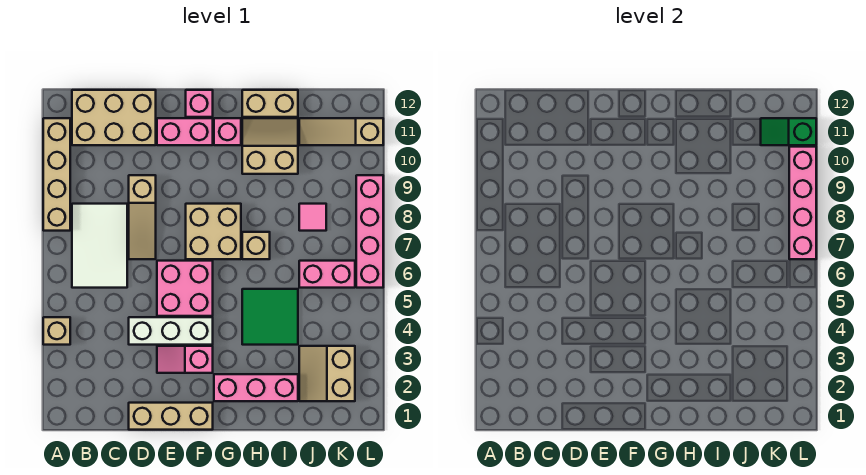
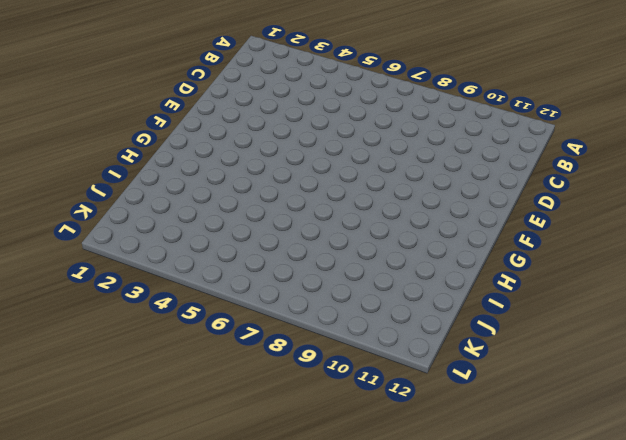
none -> tan brick A4 level 1
none -> tan brick A8:A11 level 1
none -> white tile B6:C8 level 1

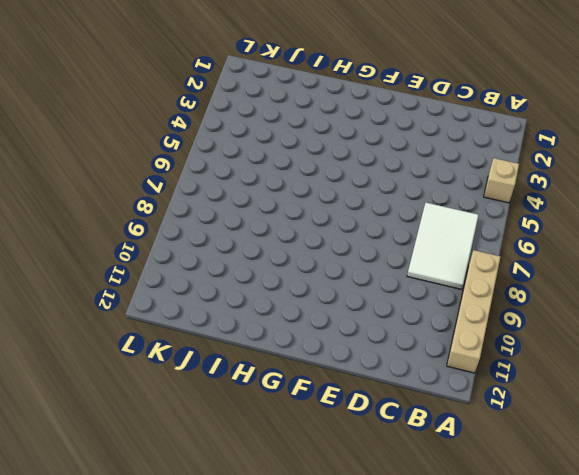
none -> tan brick B11:D12 level 1
none -> tan brick D1:F1 level 1
none -> white brick D4:F4 level 1

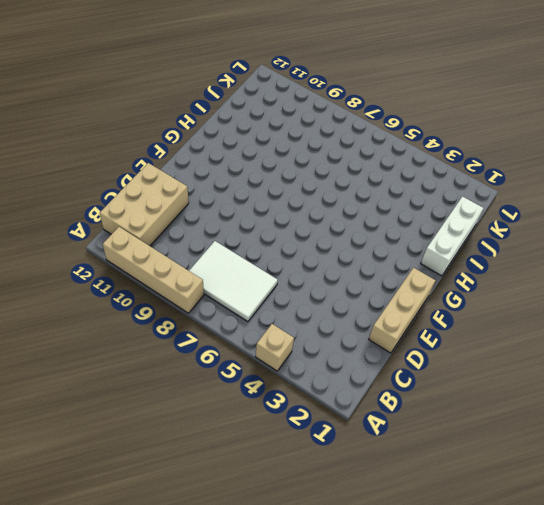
white brick H1:J1 level 1 -> white brick D4:F4 level 1
none -> tan slope D7:D9 level 1 top 9
none -> pink slope E3:F3 level 1 top F
none -> pink brick E5:F6 level 1

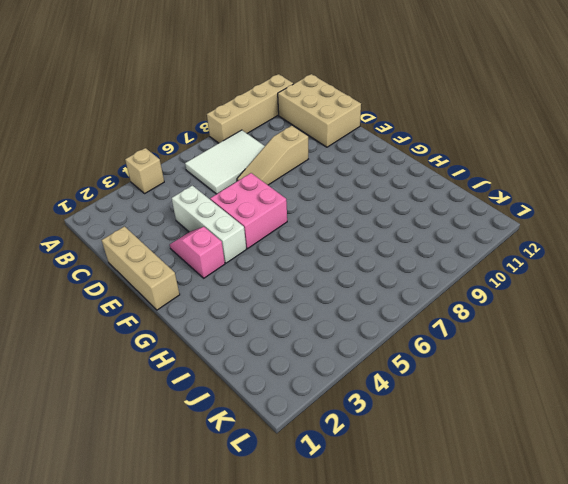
none -> pink brick E11:F11 level 1
none -> tan brick F7:G8 level 1
none -> pink brick F12 level 1

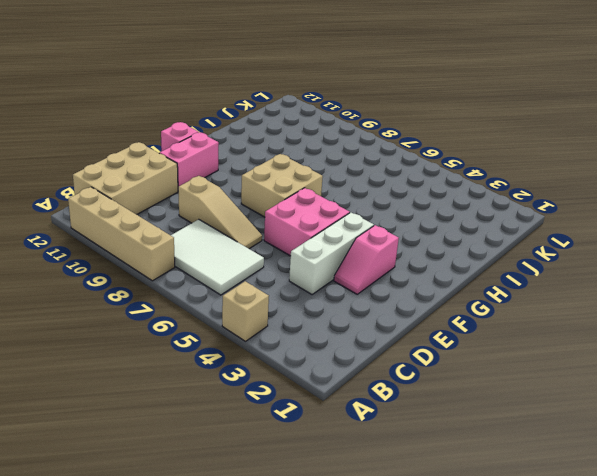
none -> tan brick D1:F1 level 1
none -> pink brick G2:I2 level 1
none -> pink brick G11 level 1

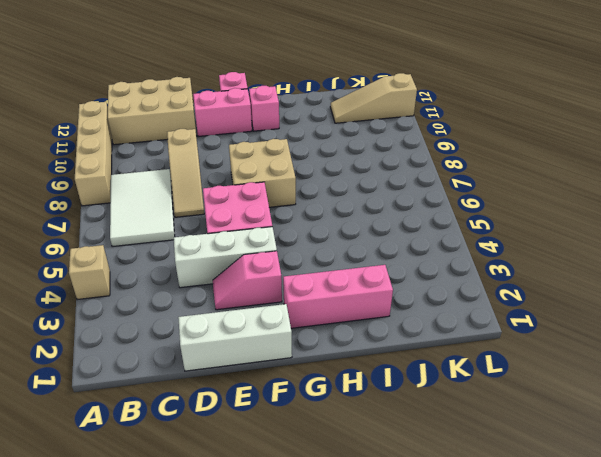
white brick D1:F1 level 1 -> tan brick D1:F1 level 1
none -> green tile H4:I5 level 1
none -> tan brick H7 level 1
none -> tan slope H10:I11 level 1 top 10

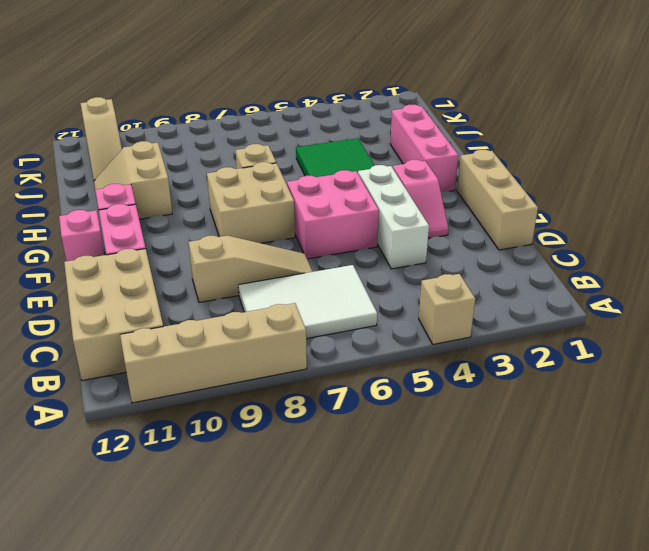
none -> tan brick H12:I12 level 1
none -> tan slope J2:K3 level 1 top K
none -> pink brick J6:K6 level 1

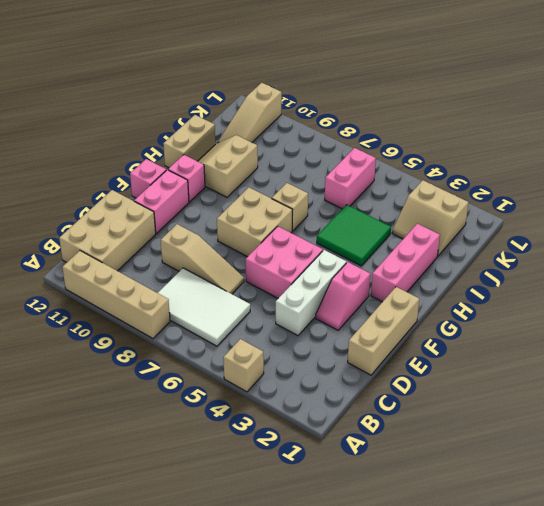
none -> pink tile J8 level 1
none -> pink brick L6:L9 level 1
none -> green slope K11:L11 level 2 top L

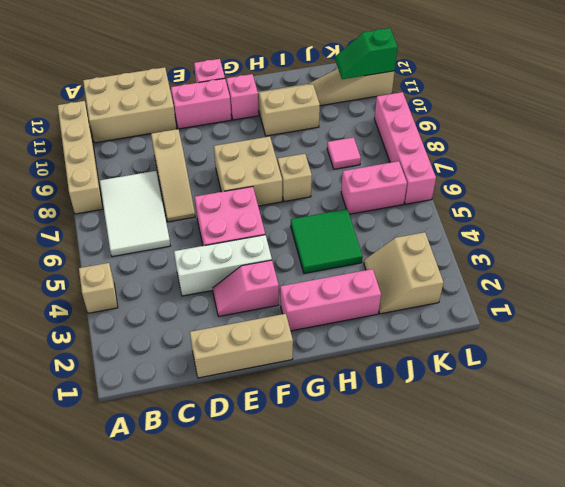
none -> tan brick H12:I12 level 1
none -> pink brick L7:L10 level 2

